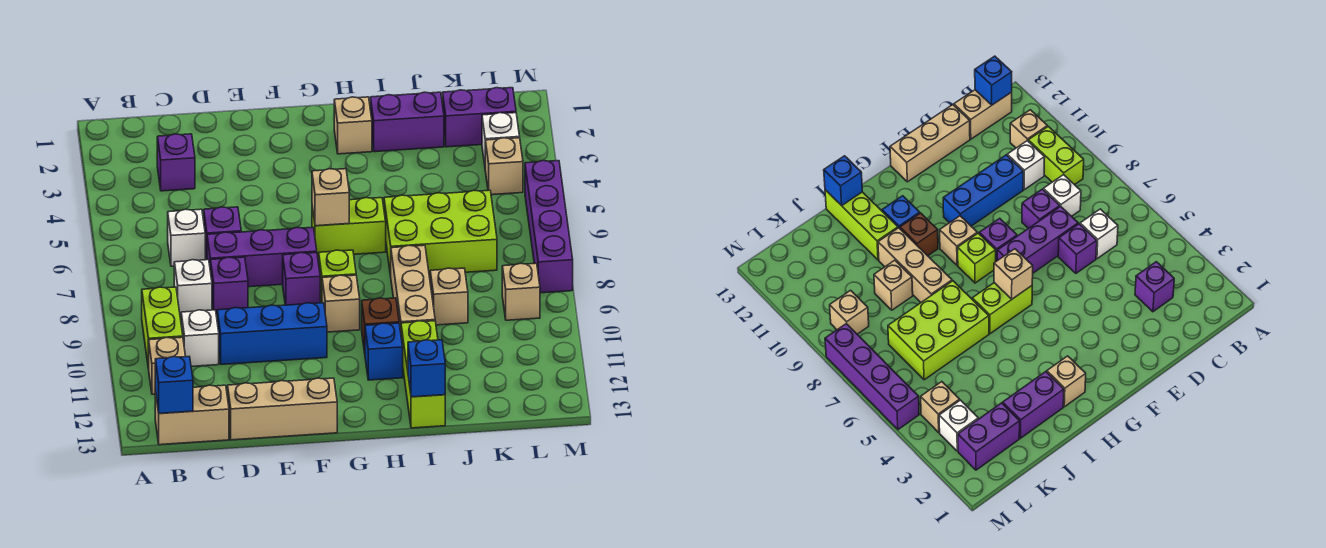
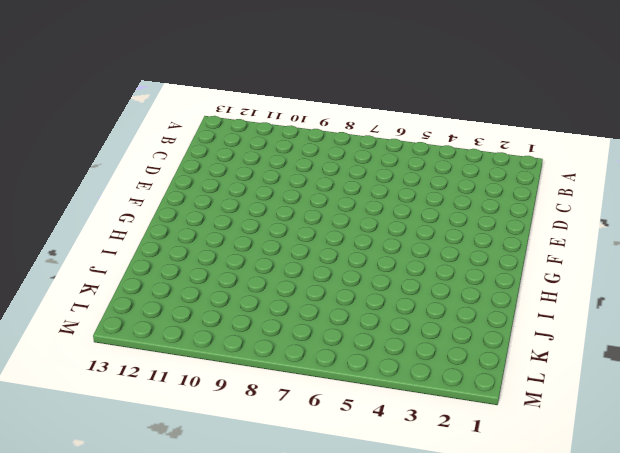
none -> lime brick B9:B10 level 1
none -> tan brick B11 level 1
none -> tan brick B13:C13 level 1
none -> purple brick C3 level 1

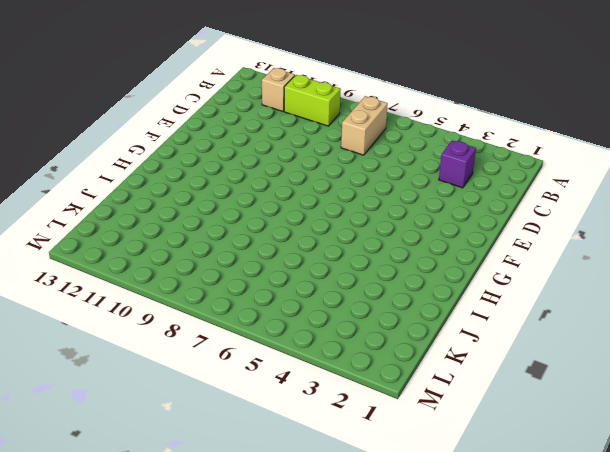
tan brick B7:C7 level 1 -> tan brick B13:C13 level 1
none -> white brick C6 level 1
none -> white brick C8 level 1
none -> white brick C10 level 1
none -> purple brick D6 level 1

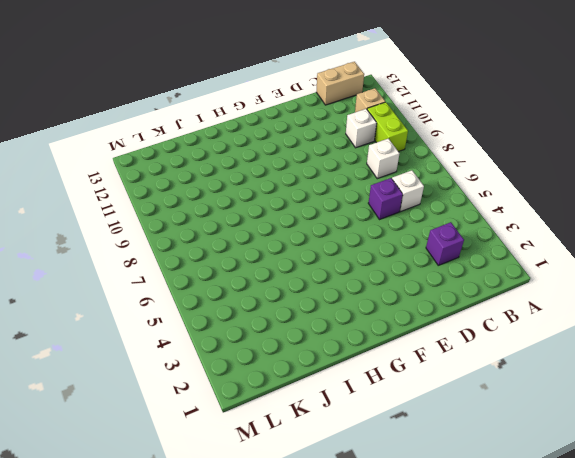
none -> purple brick D7:F7 level 1
none -> purple brick D8 level 1
none -> blue brick D10:F10 level 1
none -> tan brick D13:F13 level 1

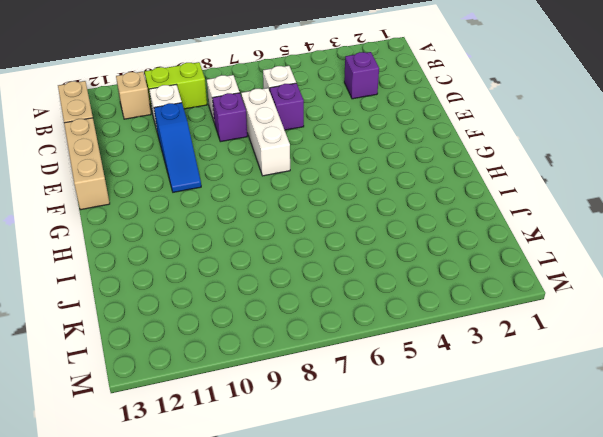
white brick D7:F7 level 1 -> purple brick D7:F7 level 1
blue slope D10:F10 level 1 top D -> blue brick D10:F10 level 1
none -> purple brick F8 level 1
none -> lime brick G6:H6 level 1
none -> lime brick G8 level 1
none -> tan brick G9 level 1

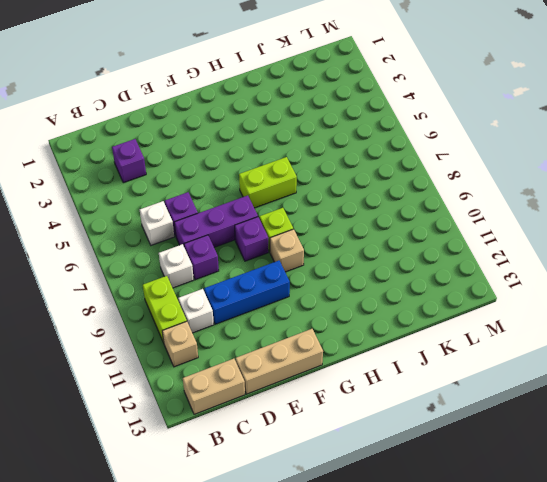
none -> tan brick H2 level 1
none -> brown brick H10 level 1
none -> blue brick H11 level 1
none -> purple brick I2:J2 level 1

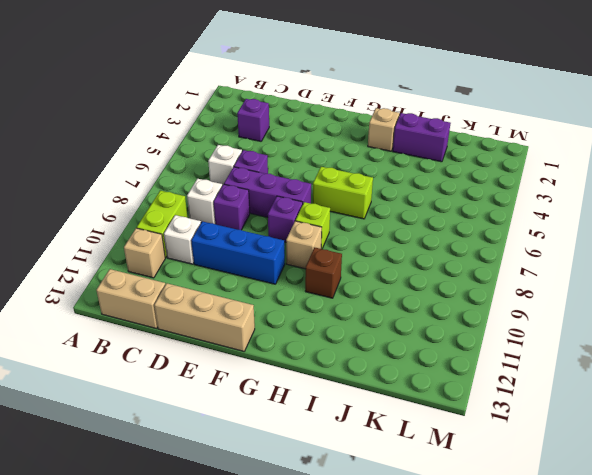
none -> blue brick H11 level 1
none -> lime brick I6:K7 level 1
none -> tan brick I8:I10 level 1
none -> lime brick I11:I13 level 1

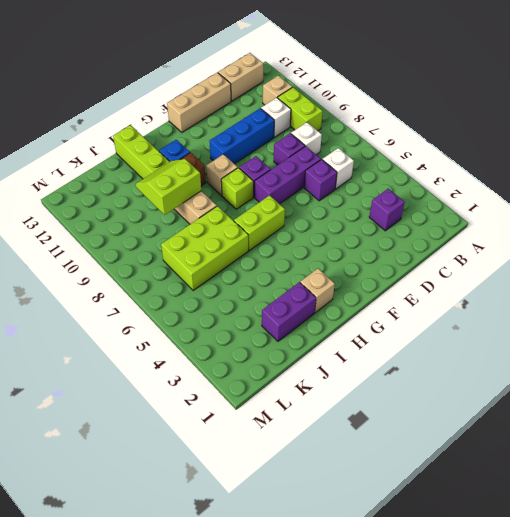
lime slope I9:J10 level 2 top 9 -> none
none -> tan brick J9 level 1
none -> purple brick K2:L2 level 1
none -> white brick L3 level 1
none -> tan brick L4 level 1

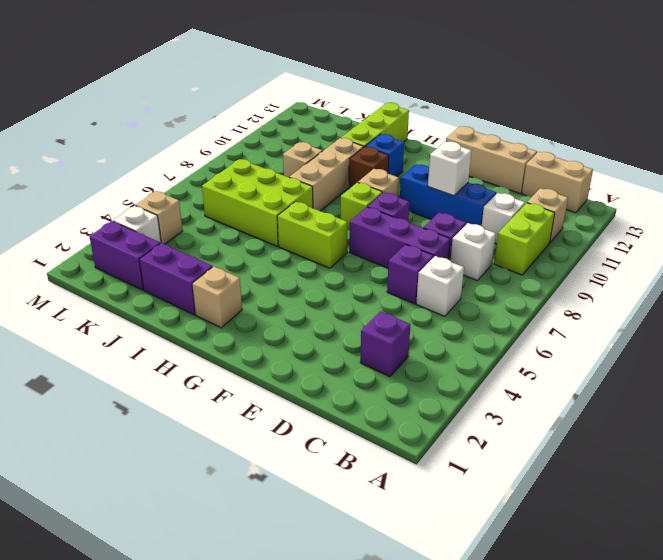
white brick E10 level 2 -> none
none -> tan brick L9 level 1
none -> purple brick M5:M8 level 1
none -> blue brick B13 level 2
none -> tan brick G6 level 2

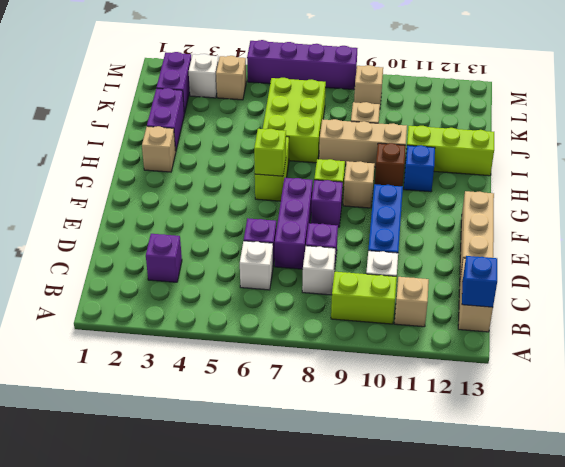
lime brick G6 level 2 -> tan brick G6 level 2
none -> blue brick I13 level 2

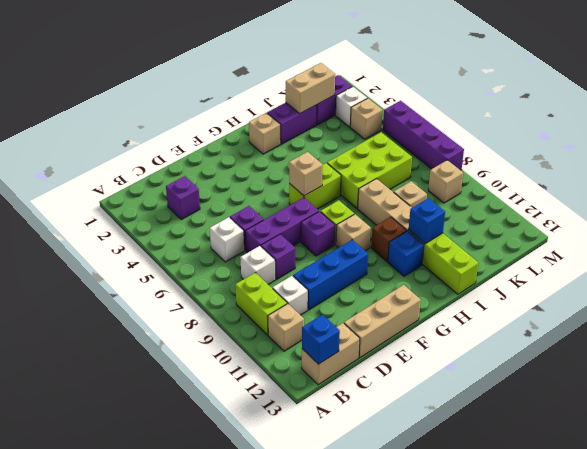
blue brick I11 level 2 -> blue brick I13 level 2
tan brick J2:K2 level 2 -> none

